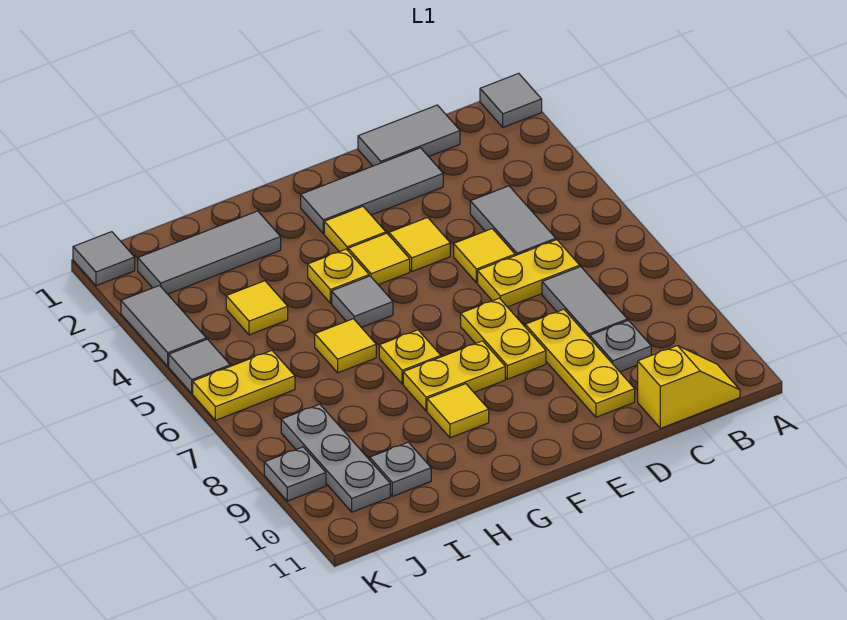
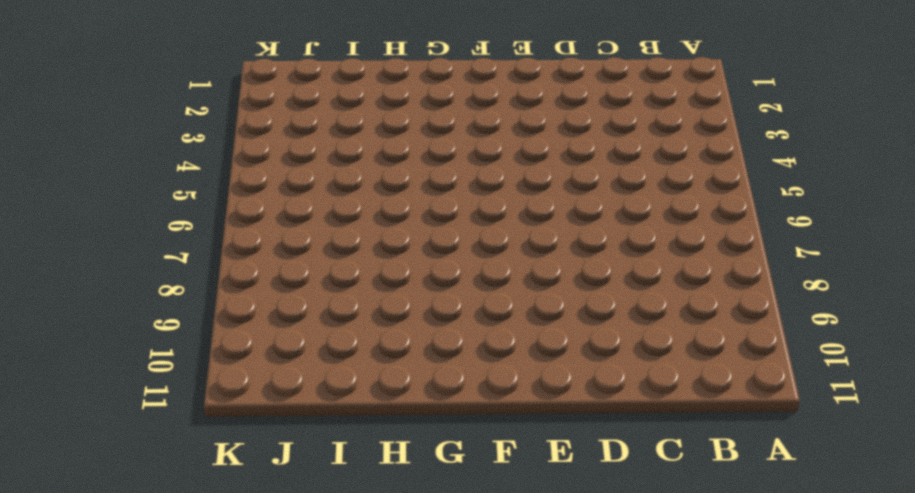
none -> grey tile A1 level 1
none -> yellow slope B11:C11 level 1 top C
none -> grey tile C1:D1 level 1

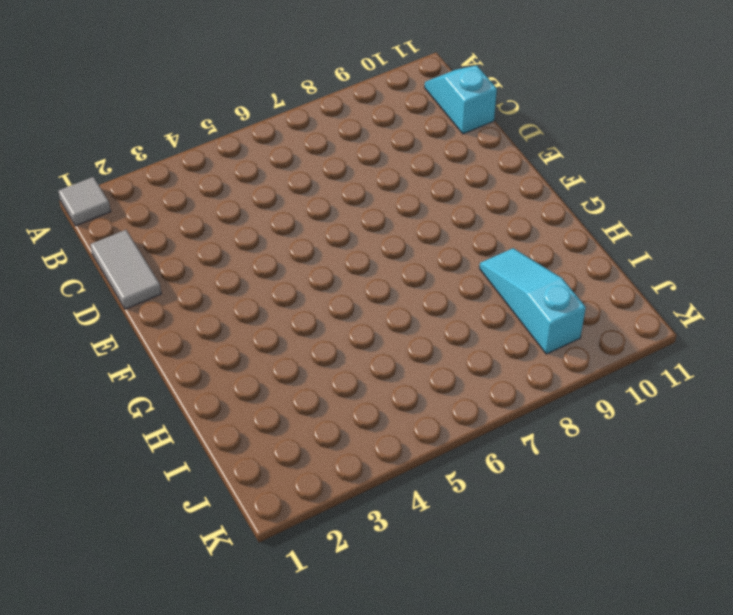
cyan slope B11:C11 level 1 top C -> yellow slope B11:C11 level 1 top C
cyan slope H9:J9 level 1 top J -> grey plate J8:J10 level 1
none -> grey tile C4:C5 level 1
none -> yellow plate C6:D6 level 1
none -> grey tile C7:C8 level 1

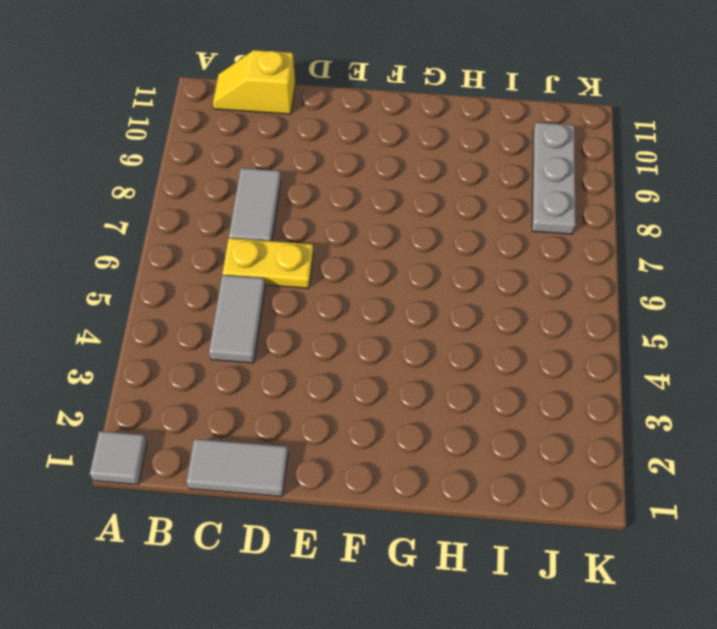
none -> grey plate C9 level 1
none -> grey tile D2:F2 level 1
none -> yellow tile D5 level 1

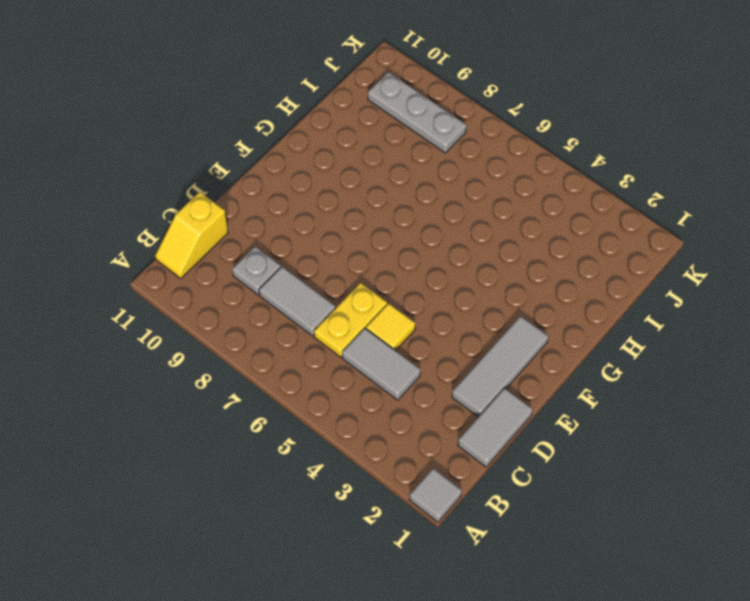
none -> yellow plate D8:D10 level 1
none -> yellow tile E4 level 1
none -> yellow plate E7:E8 level 1

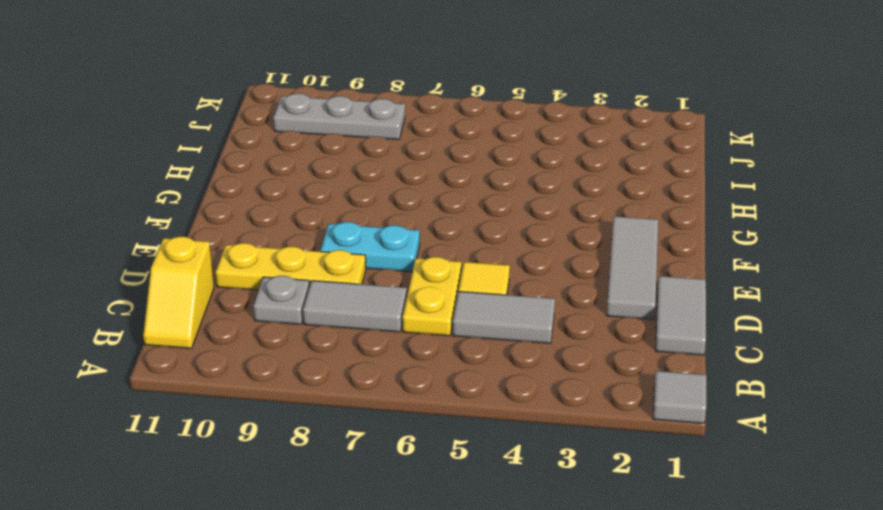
cyan plate E7:E8 level 1 -> yellow plate E7:E8 level 1
none -> yellow tile E4 level 1
none -> yellow tile F3 level 1
none -> yellow tile F4 level 1

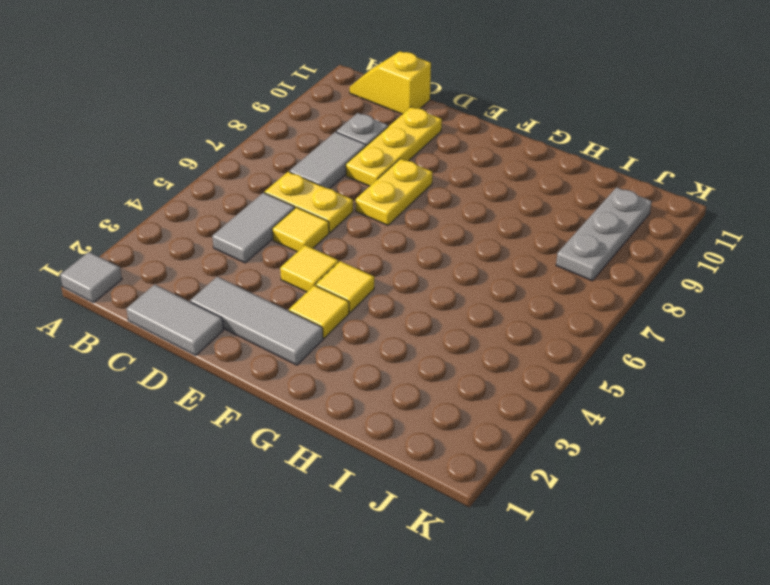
none -> yellow plate F8:G8 level 1
none -> yellow plate G4 level 1
none -> grey tile G5 level 1

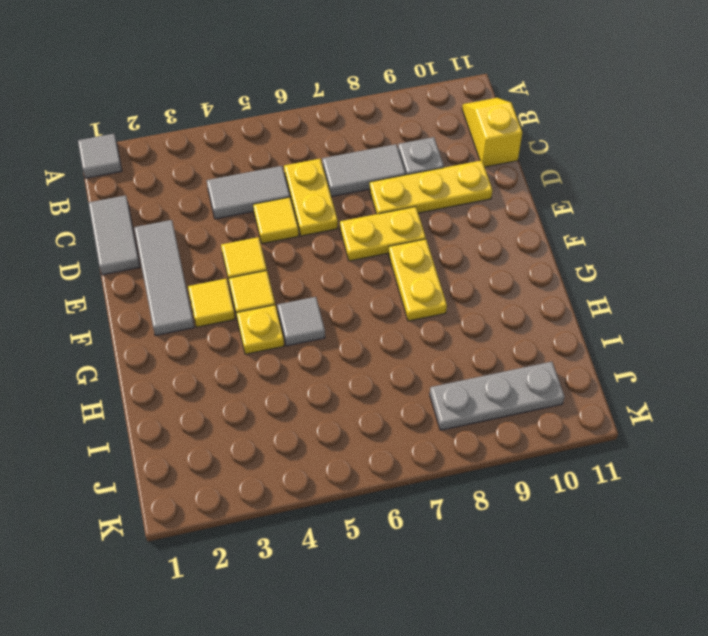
none -> yellow plate G7 level 1
none -> yellow tile G9 level 1
none -> grey tile H2:J2 level 1

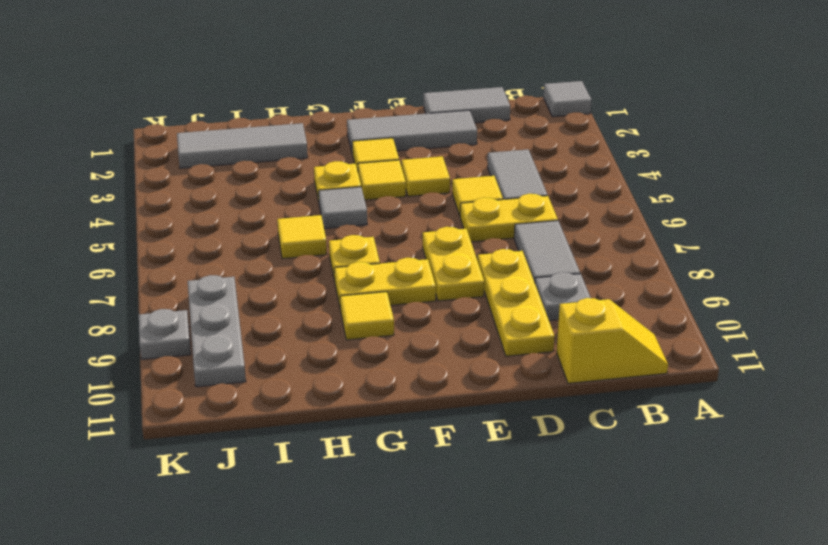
none -> yellow tile I4 level 1
none -> grey plate I10 level 1
none -> yellow plate J6:K6 level 1

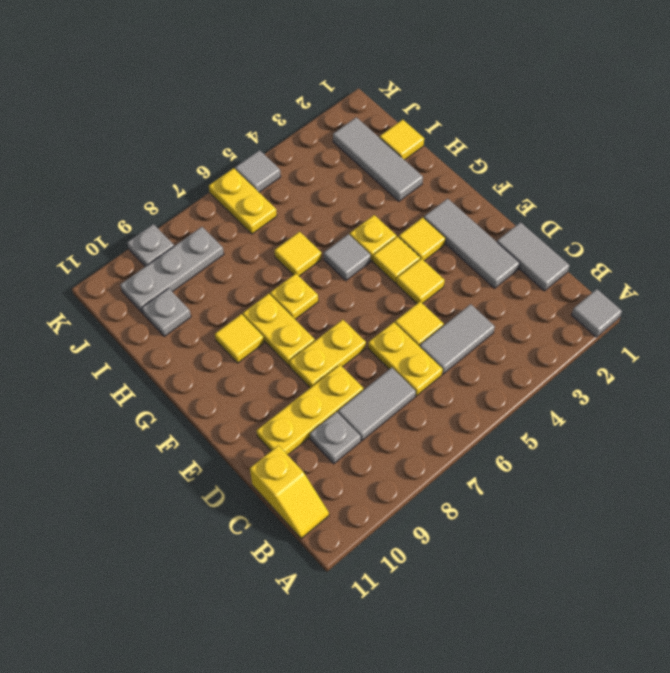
yellow tile I1 level 1 -> yellow tile I4 level 1
none -> grey tile K1 level 1
none -> grey tile K3:K4 level 1

